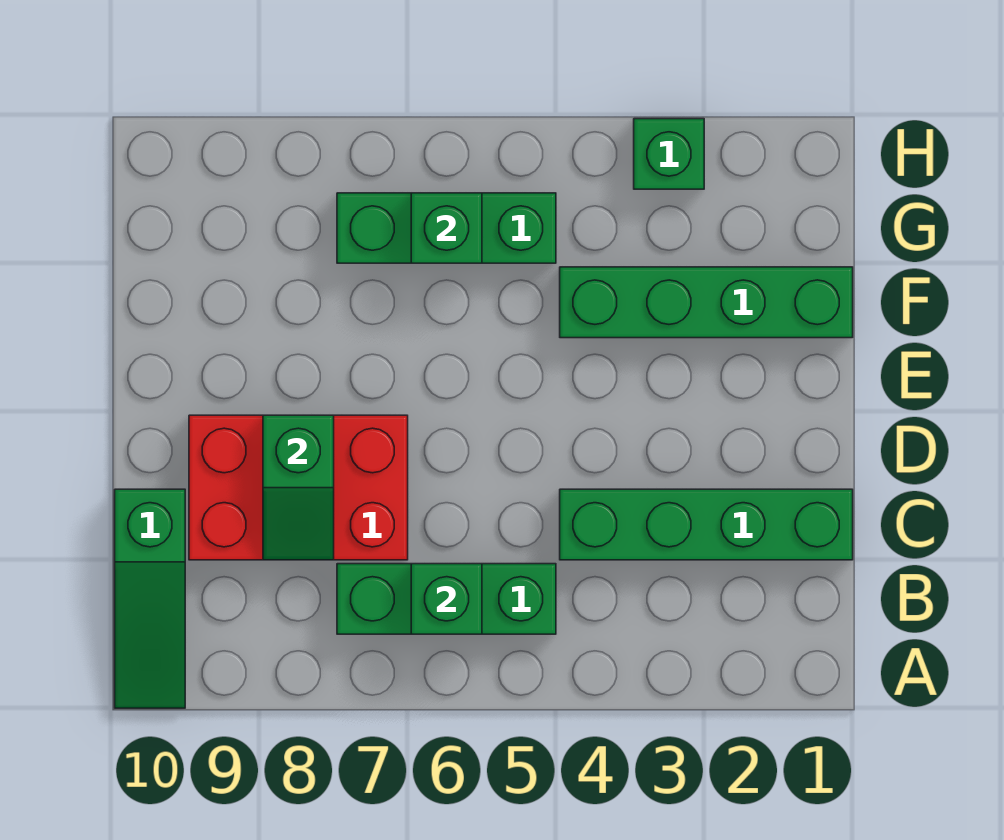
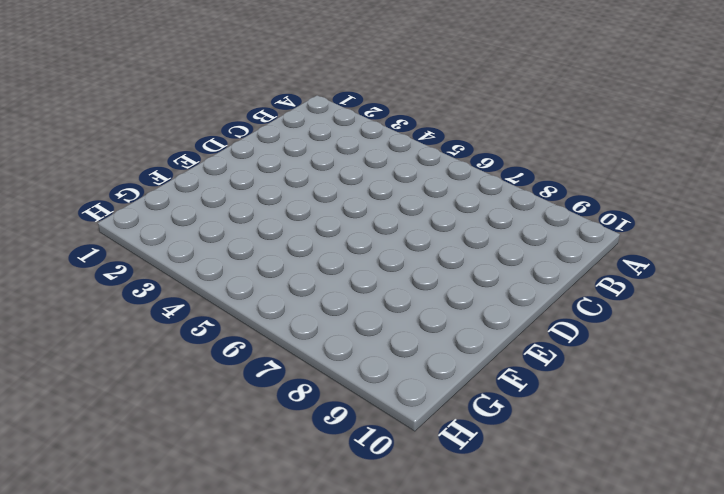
none -> green slope A10:C10 level 1 top C
none -> green brick B5:B7 level 1

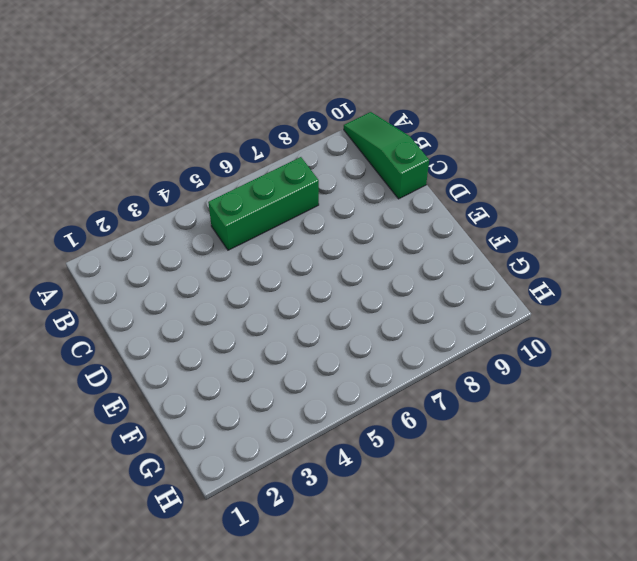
none -> green brick C1:C4 level 1
none -> red brick C7:D9 level 1

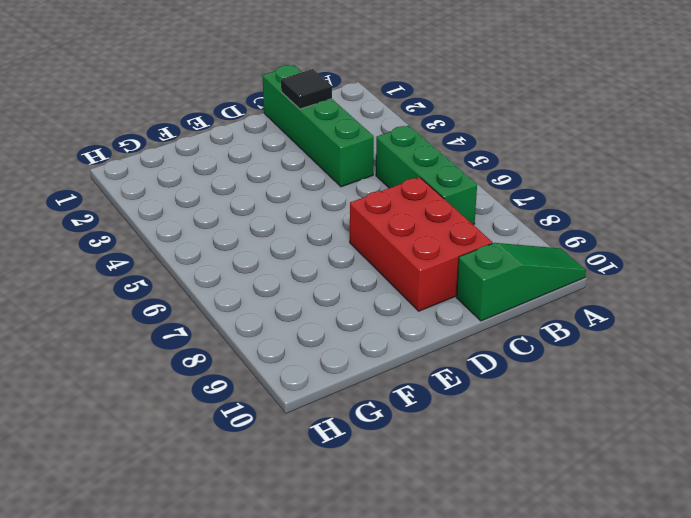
black tile C2 level 2 -> none
none -> green brick F1:F4 level 1
none -> green brick G5:G7 level 1

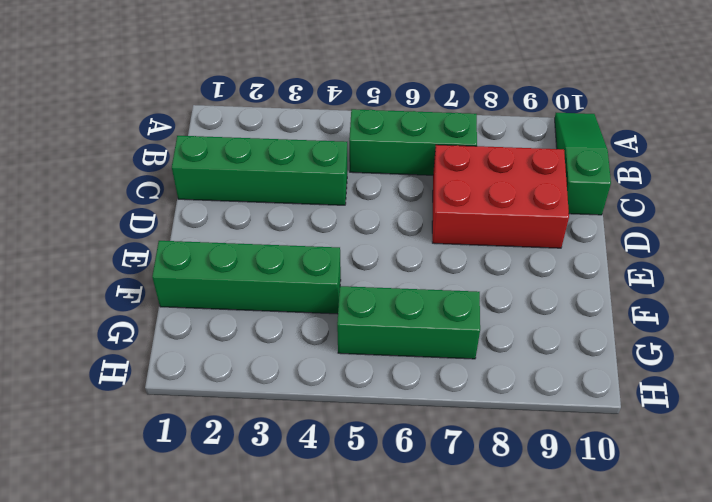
none -> green brick H3 level 1
none -> green brick B6 level 2

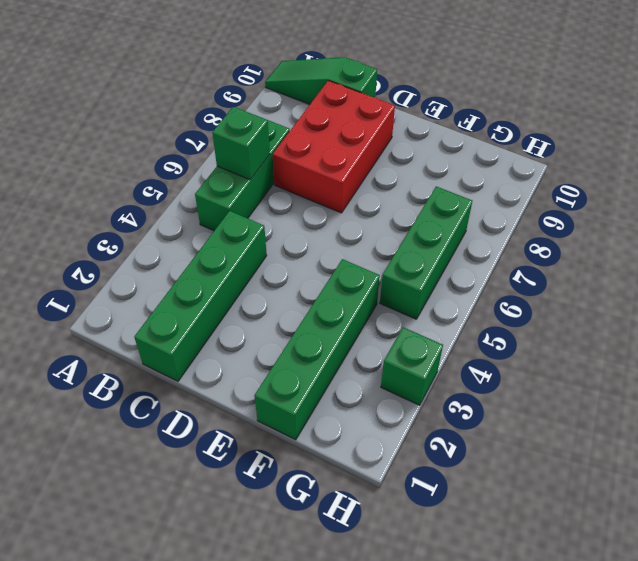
none -> green slope C8:D8 level 2 top D
none -> green brick G6 level 2

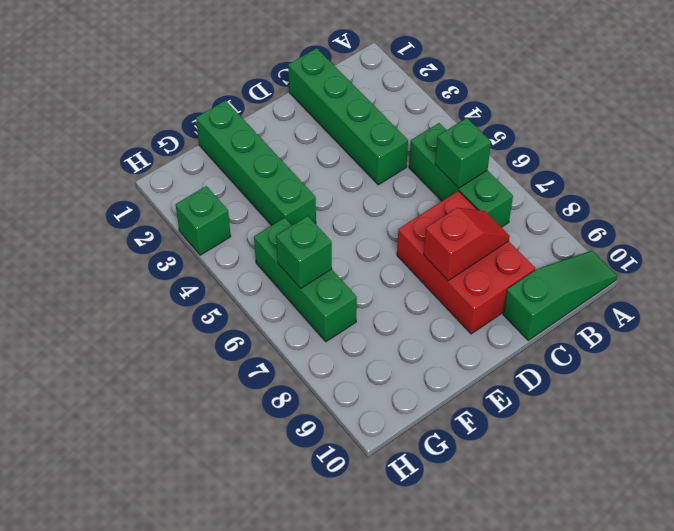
red slope C8:D8 level 2 top D -> green slope C8:D8 level 2 top D

